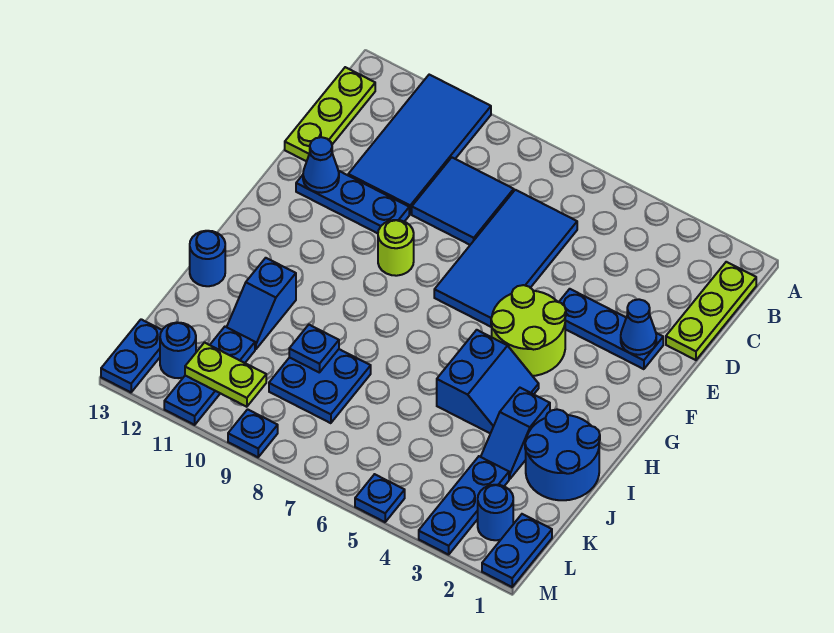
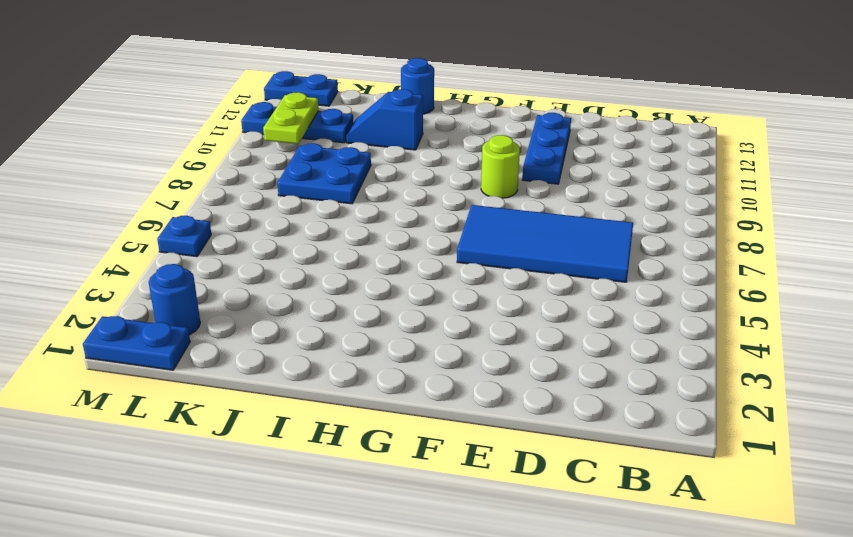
none -> blue tile A10:D11 level 1
none -> lime plate B1:D1 level 1
none -> lime plate B13:D13 level 1

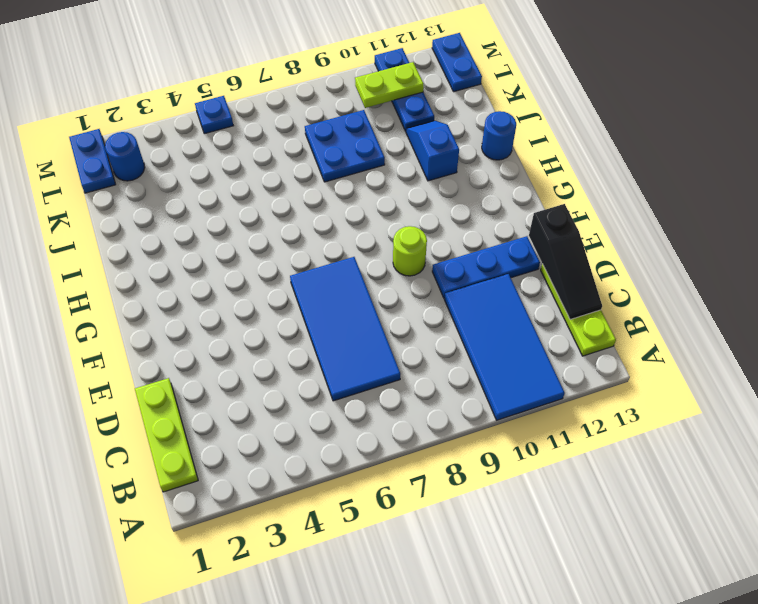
black slope C13:E13 level 2 top E -> none
none -> blue tile C8:D9 level 1
none -> blue plate E2:E4 level 1
none -> lime round brick F4:G5 level 1

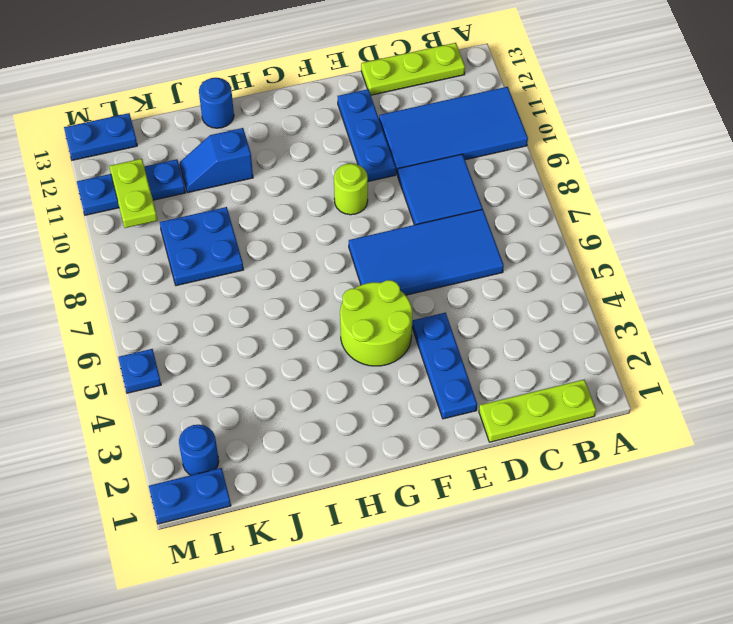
none -> blue slope H4:I5 level 1 top 5
none -> blue round brick I1:J2 level 1
none -> blue slope I3:J3 level 1 top I

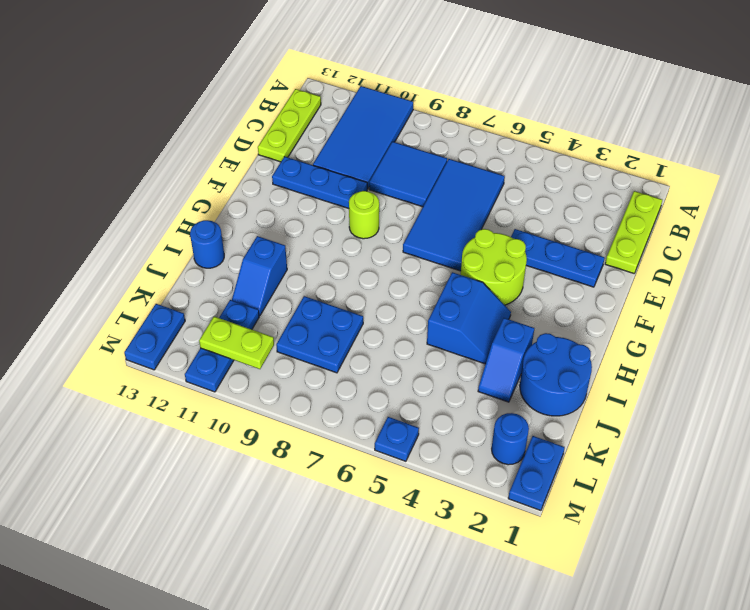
none -> blue plate K3:M3 level 1
none -> blue round brick L12 level 1
none -> blue plate M9 level 1

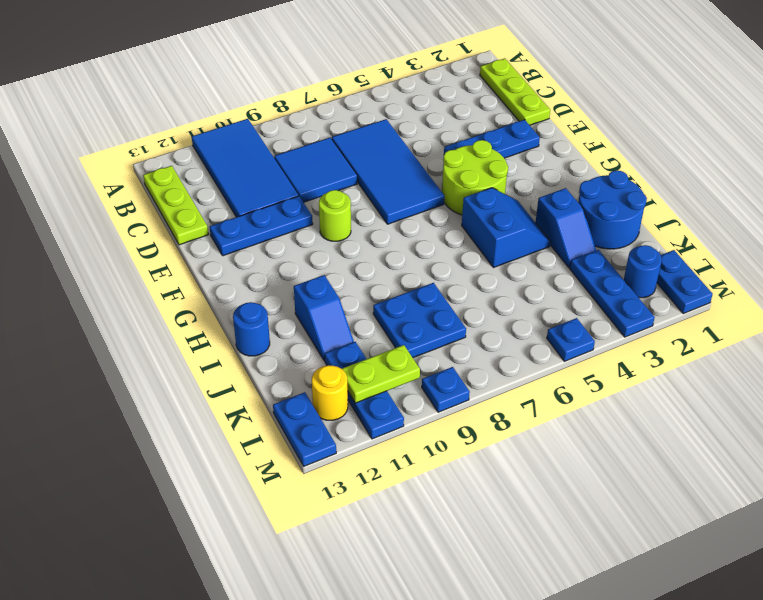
yellow round brick L12 level 1 -> blue round brick L12 level 1
none -> blue cone E2 level 2
none -> blue cone E12 level 2
none -> blue plate J9 level 2

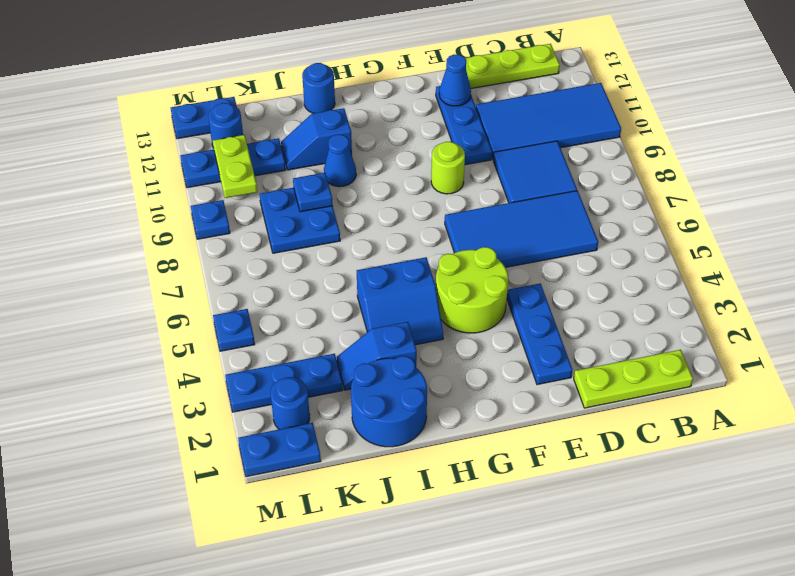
blue cone I10 level 1 -> blue cone E2 level 2

